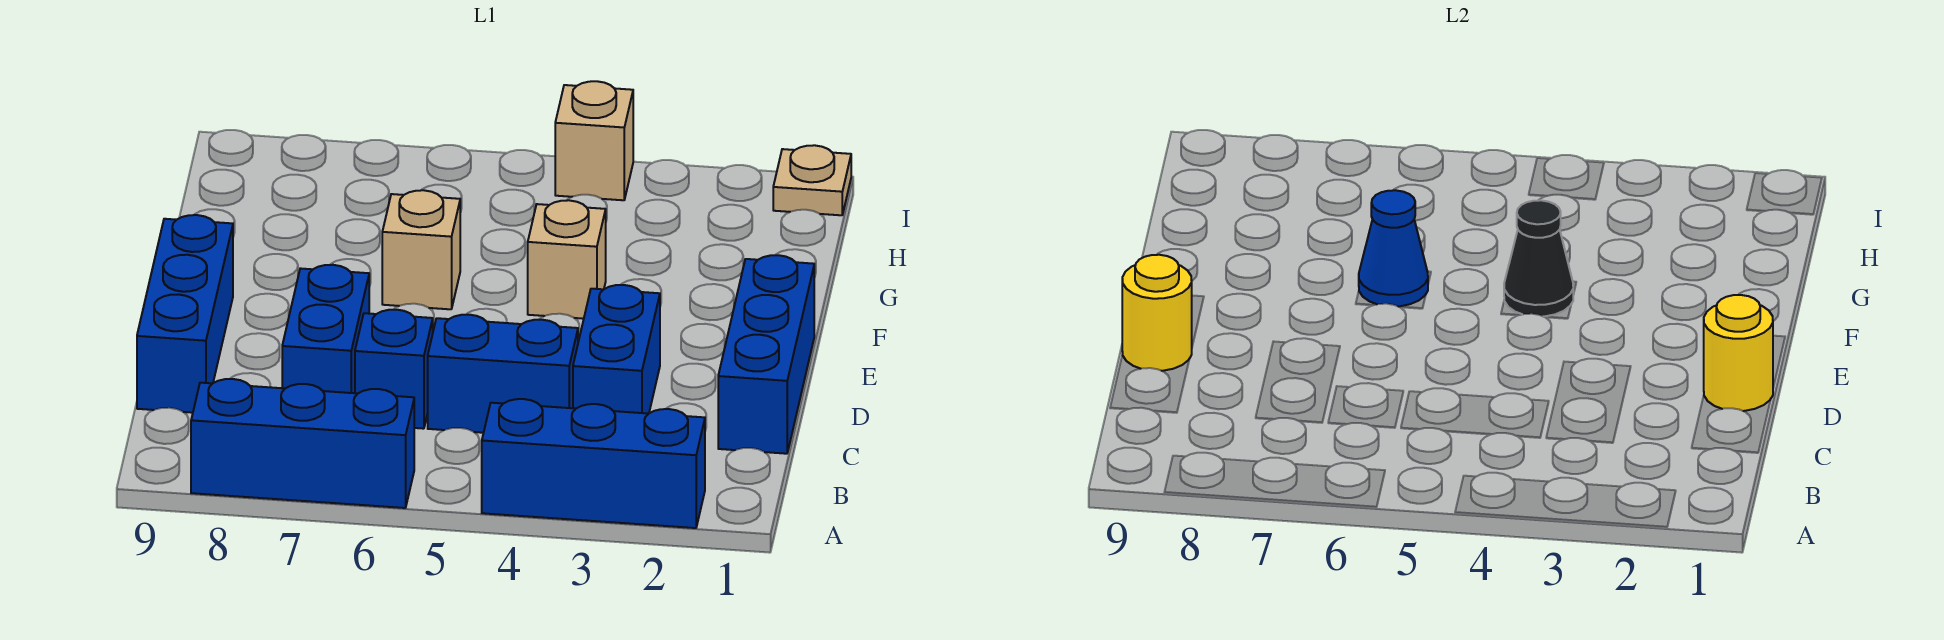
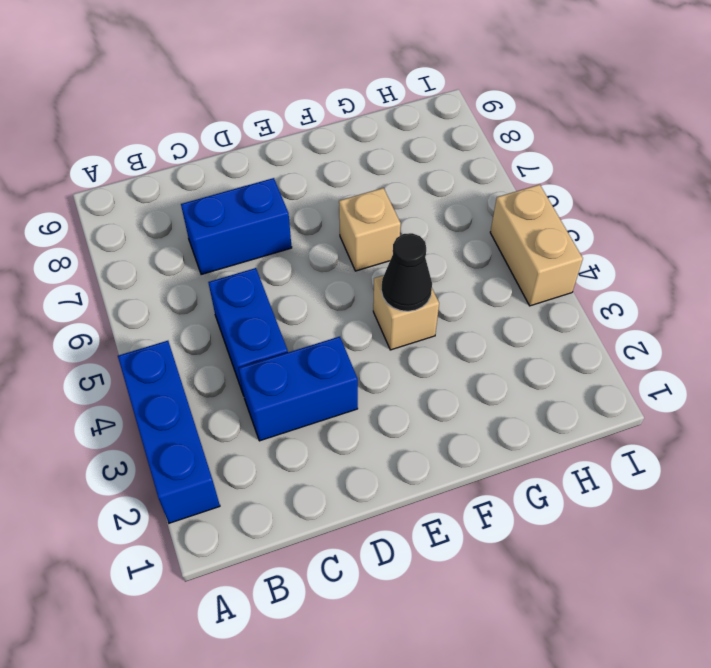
tan brick I4:I5 level 1 -> tan brick I4 level 1
none -> blue brick A6:A8 level 1
none -> blue brick C1:E1 level 1
none -> blue brick C6 level 1

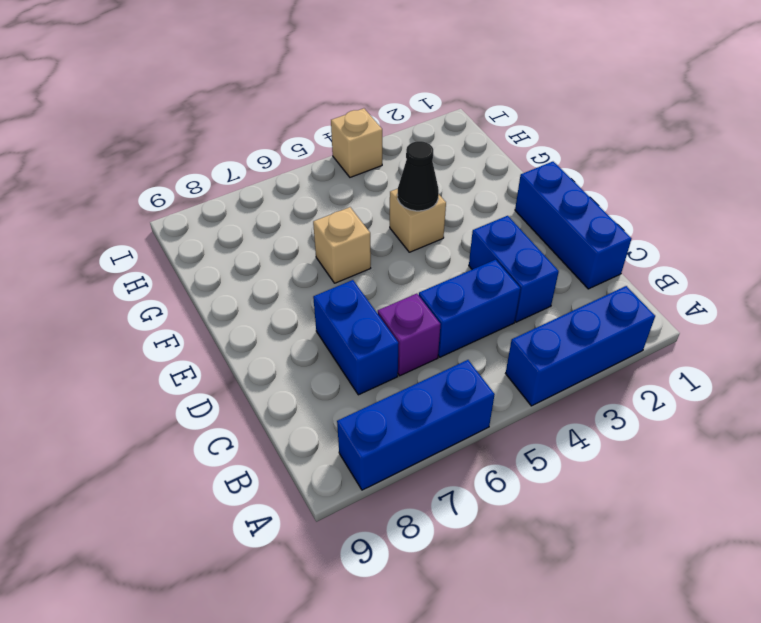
purple brick C6 level 1 -> blue brick C6 level 1
none -> blue brick C9:E9 level 1
none -> tan plate I1 level 1
none -> yellow round brick D1 level 2

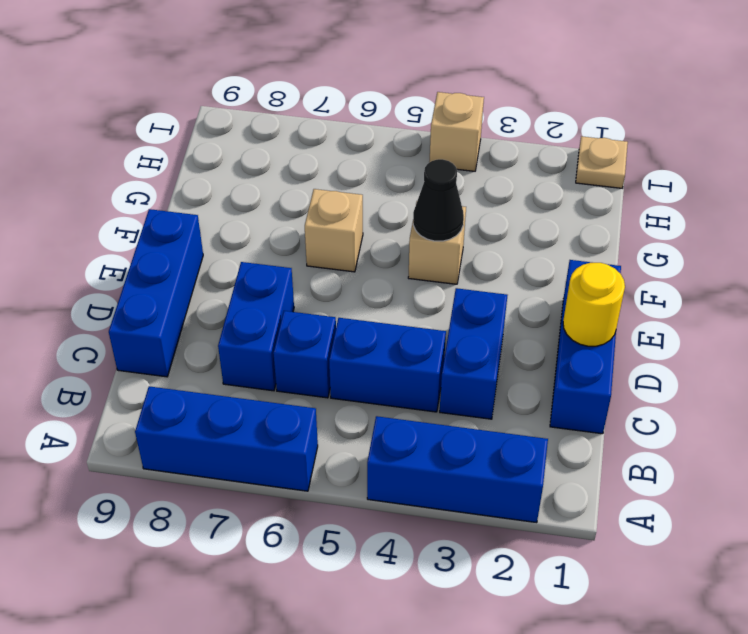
none -> yellow round brick D9 level 2
none -> blue cone F6 level 2

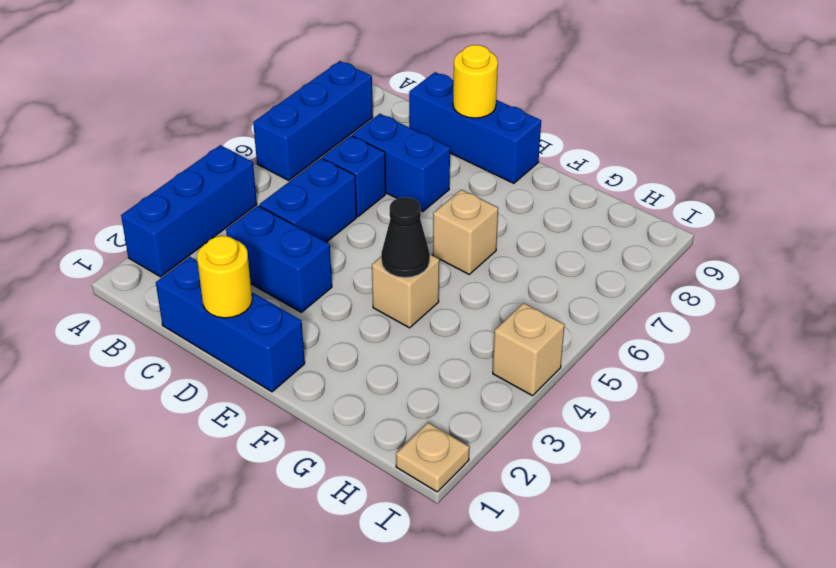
none -> blue cone F6 level 2

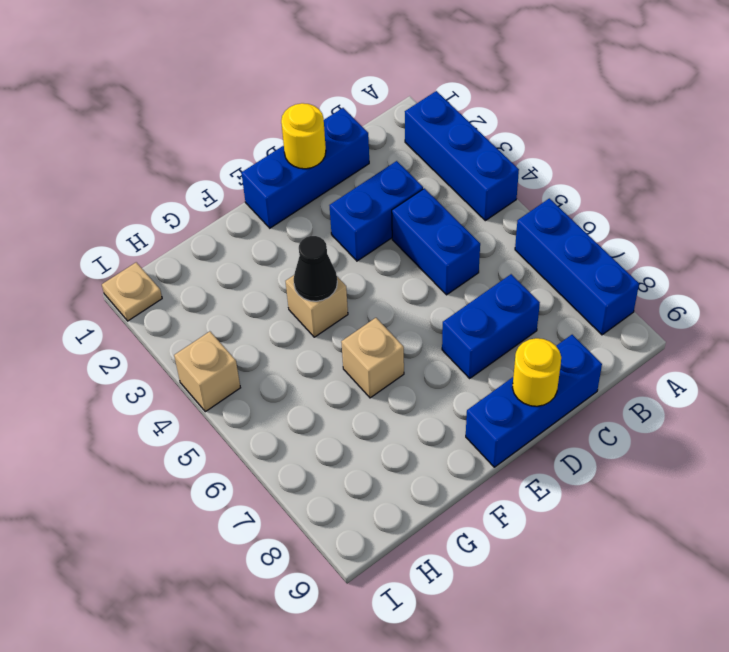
none -> blue brick C6 level 1
none -> blue cone F6 level 2

